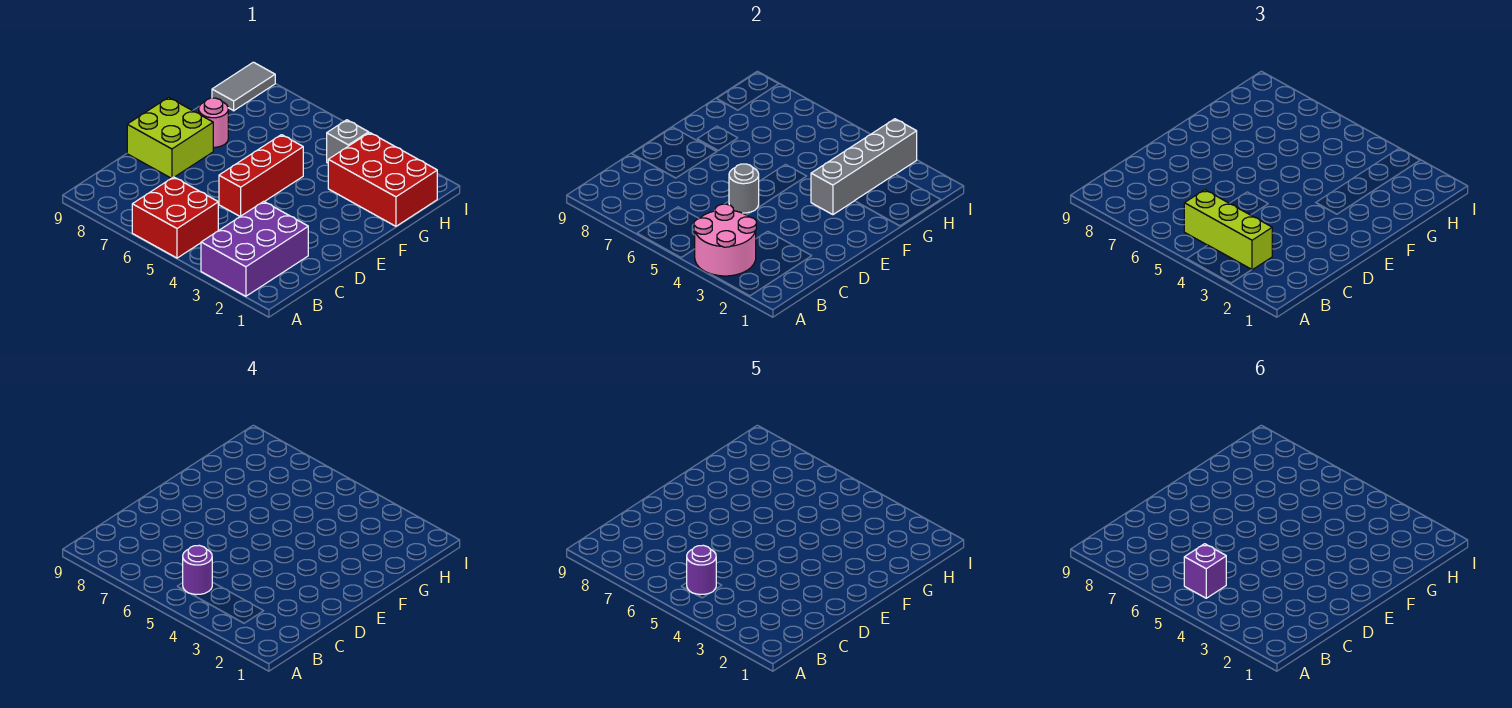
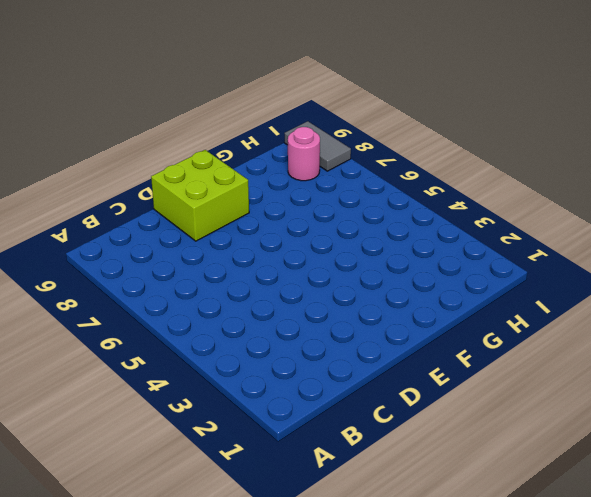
pink round brick H8 level 1 -> pink round brick F8 level 1
grey tile I8:I9 level 1 -> grey tile H9:I9 level 1
none -> purple brick A2:C3 level 1
none -> red brick A5:B6 level 1
none -> red brick D5:F5 level 1

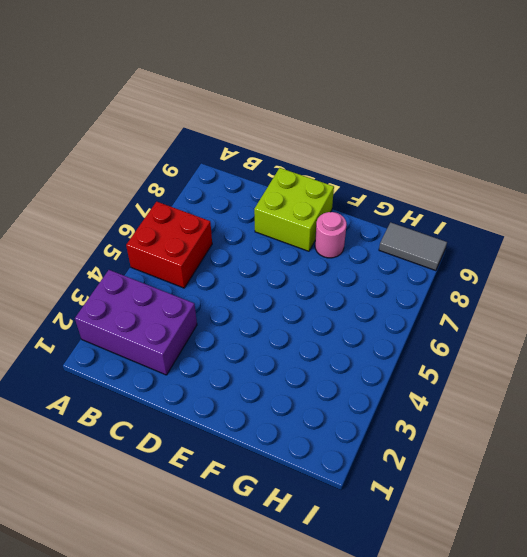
none -> red brick D5:F5 level 1
none -> red brick G1:H3 level 1
none -> grey brick H4 level 1

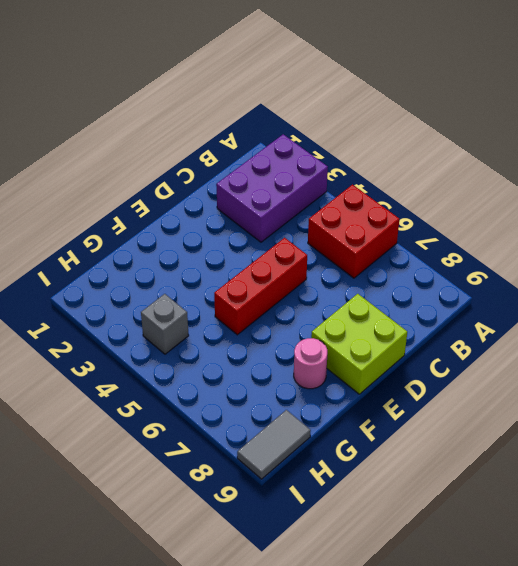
none -> red brick G1:H3 level 1
none -> pink round brick A3:B4 level 2
none -> grey round brick D5 level 2

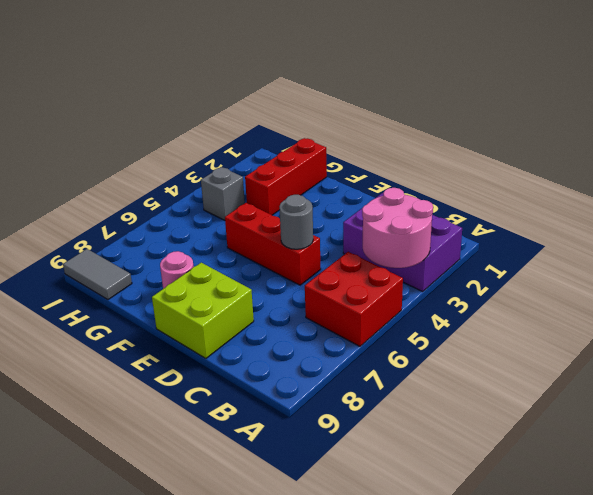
red brick G1:G3 level 1 -> red brick G1:H3 level 1
none -> grey brick F3:I3 level 2
none -> lime brick B3:B5 level 3
none -> purple round brick B5 level 4

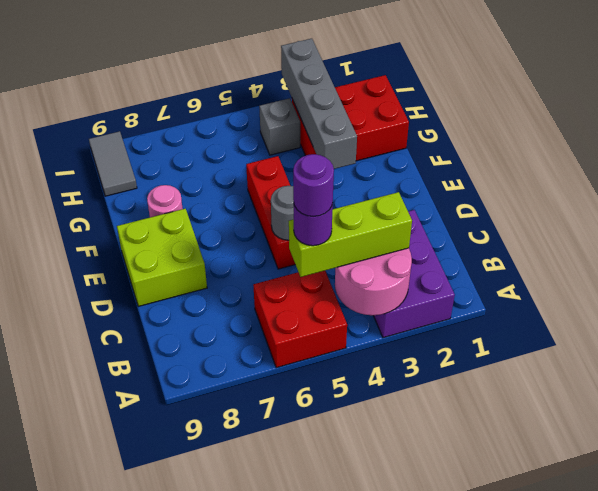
none -> purple brick B5 level 6

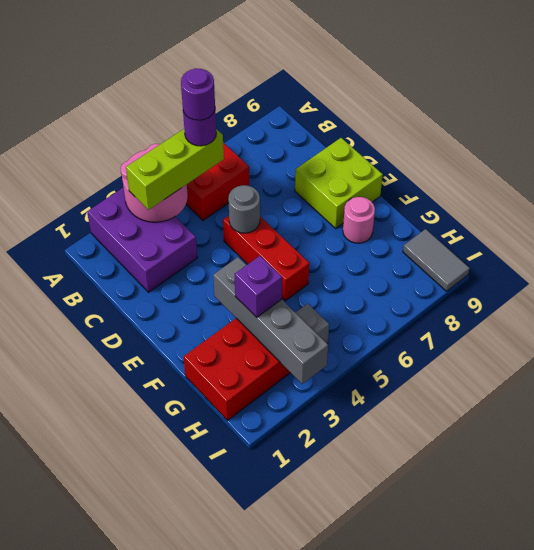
purple brick G3 level 3 -> purple brick B5 level 6

